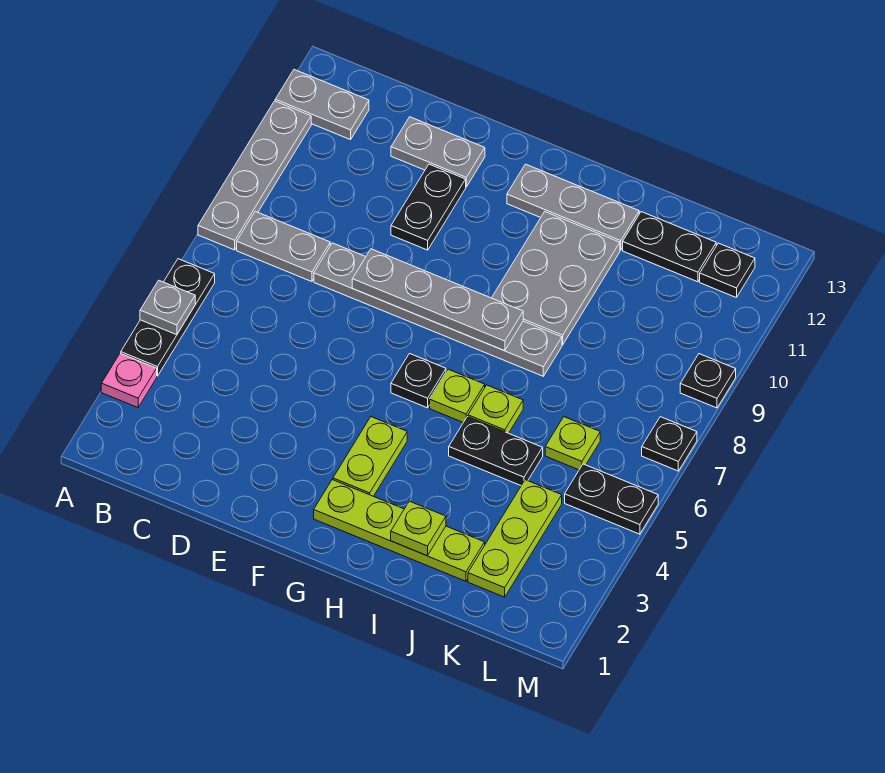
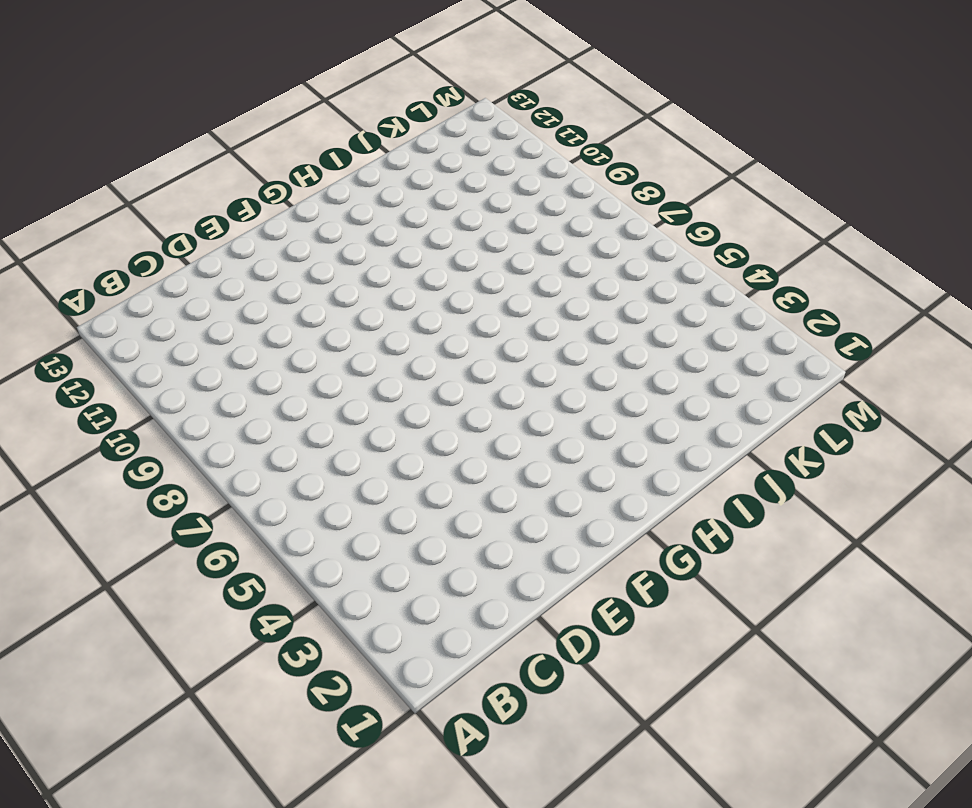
none -> pink plate A3 level 1
none -> black plate A4:A6 level 1
none -> grey plate A8:A11 level 1

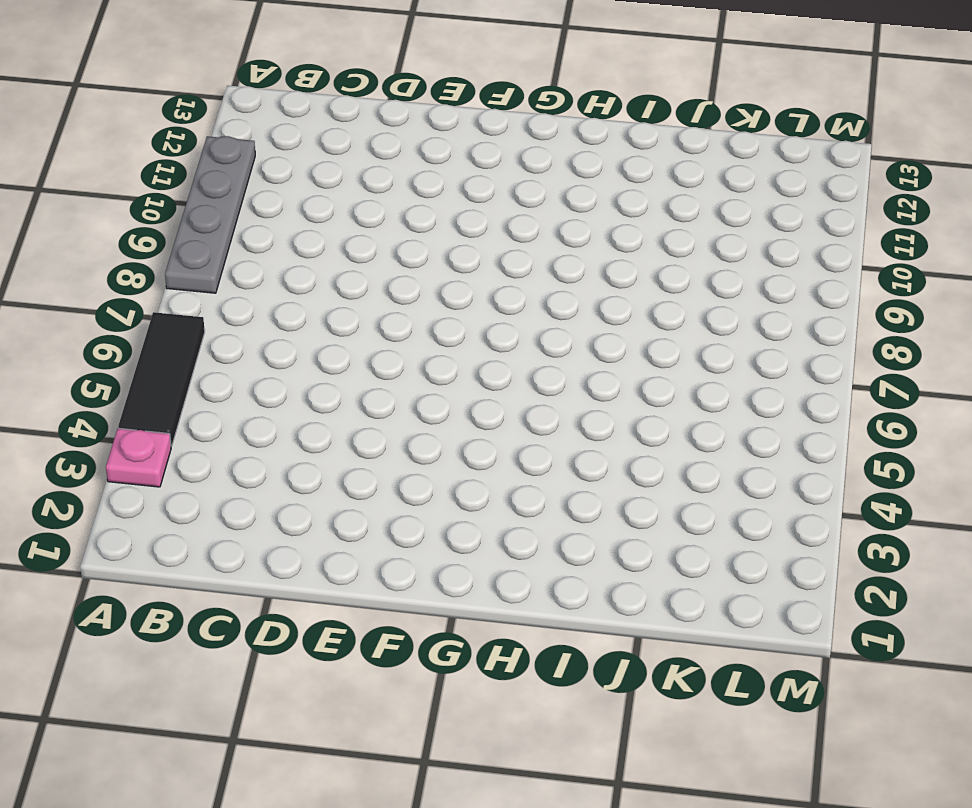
black tile A4:A6 level 1 -> black plate A4:A6 level 1
none -> grey plate A12:B12 level 1
none -> grey plate B8:C8 level 1
none -> grey plate D8:I8 level 1

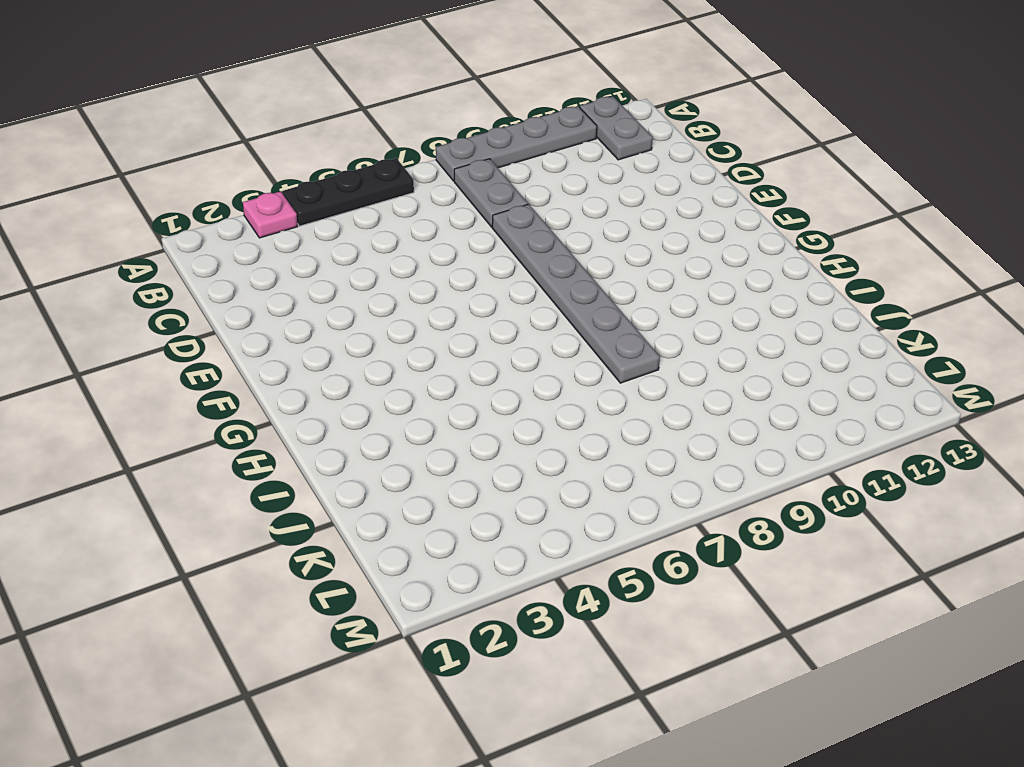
none -> grey plate D12:E12 level 1
none -> black plate E10:E11 level 1
none -> lime plate G2:J2 level 1

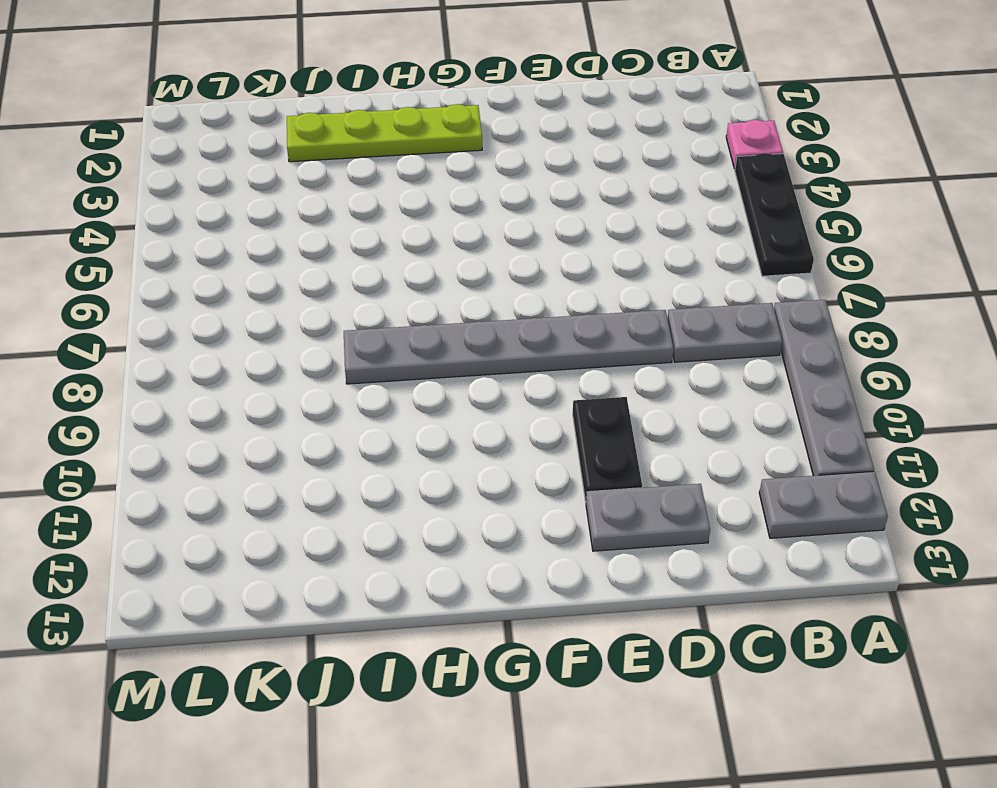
none -> lime plate G3:G4 level 1
none -> black plate G6 level 1
none -> grey plate G12:I12 level 1

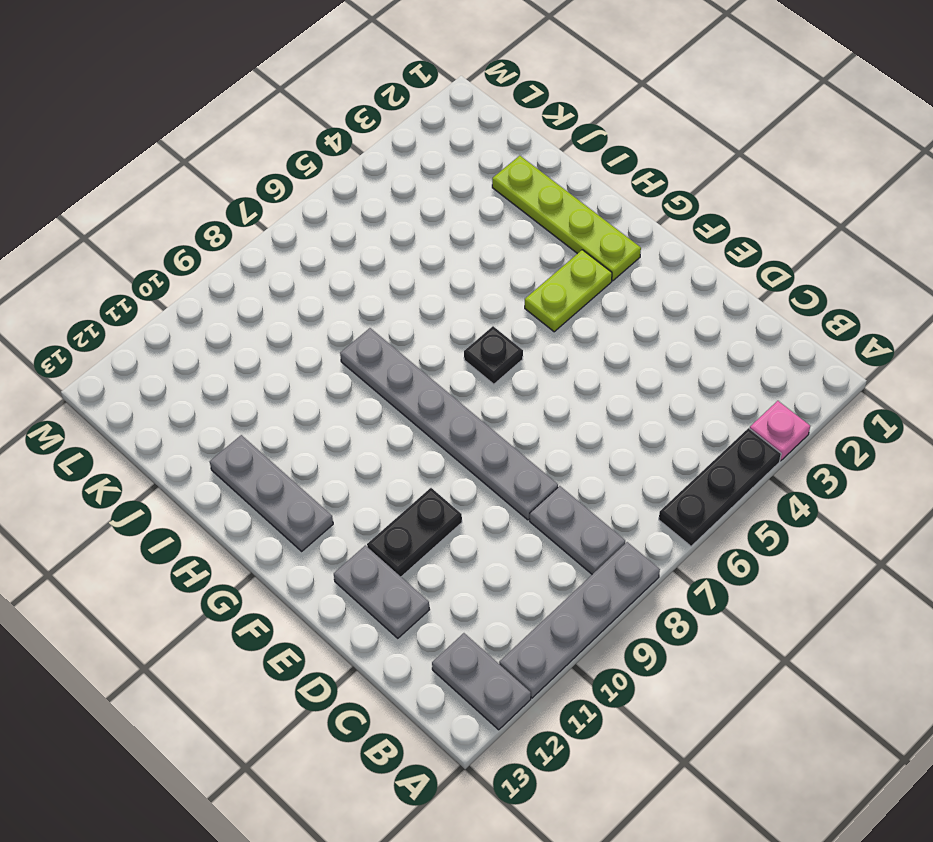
none -> lime plate H6 level 1
none -> grey plate H9:I11 level 1
none -> black plate I5:J5 level 1

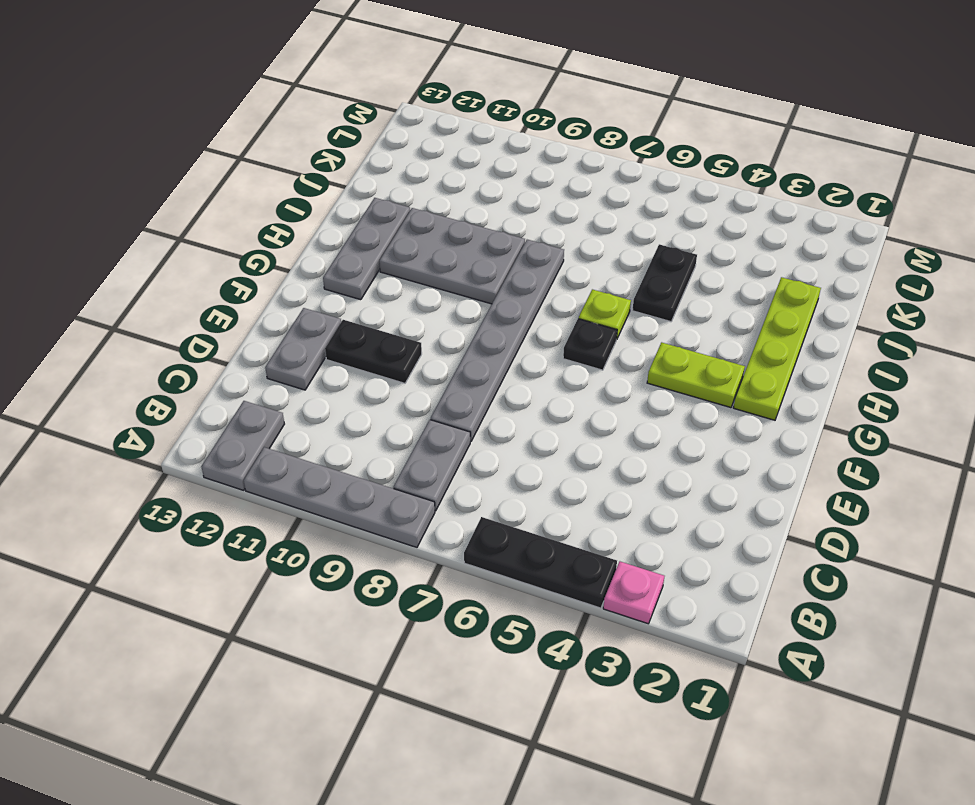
none -> lime plate I6 level 1
none -> black plate J12:K12 level 1
none -> lime plate K2:K4 level 1

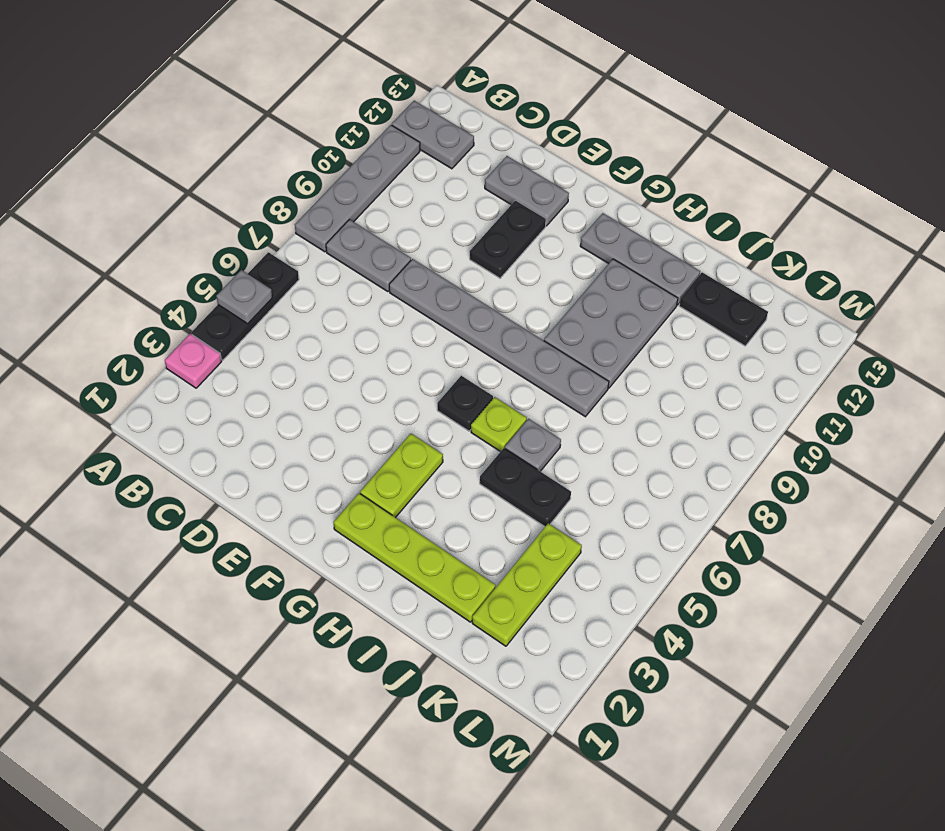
grey plate I6 level 1 -> lime plate I6 level 1
none -> lime plate K6 level 1
none -> black plate L5:M5 level 1
none -> black plate L12 level 1

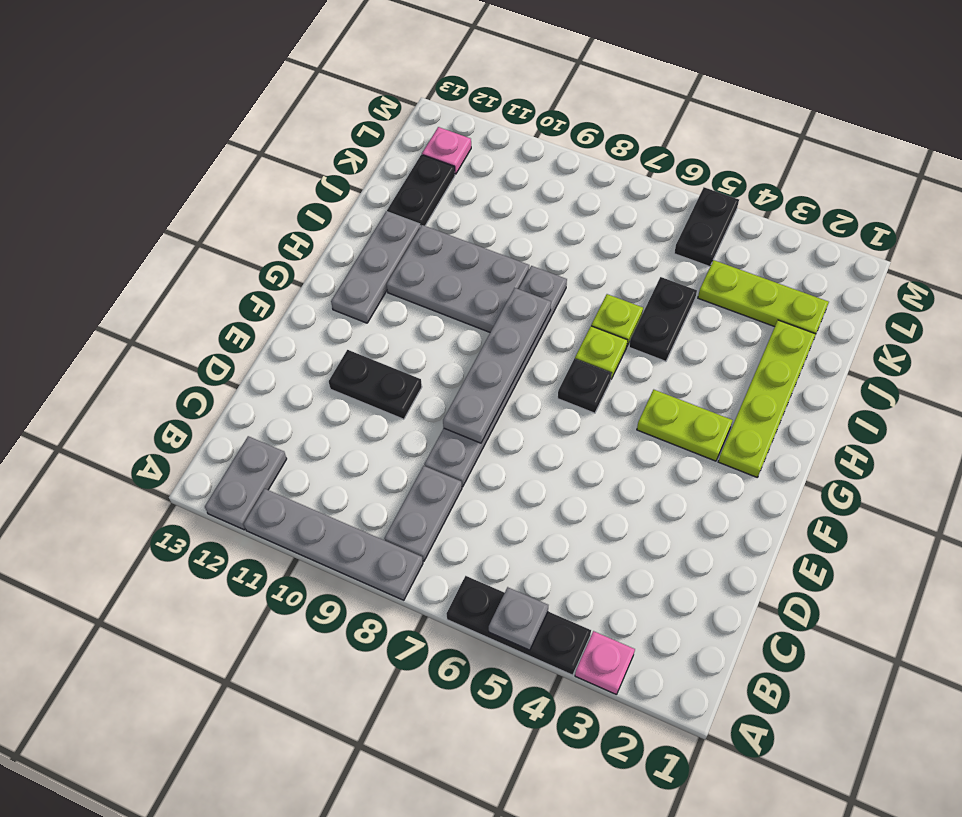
pink plate L12 level 1 -> black plate L12 level 1
none -> grey plate D12:E12 level 1
none -> lime plate K6 level 1
none -> black plate M7 level 1

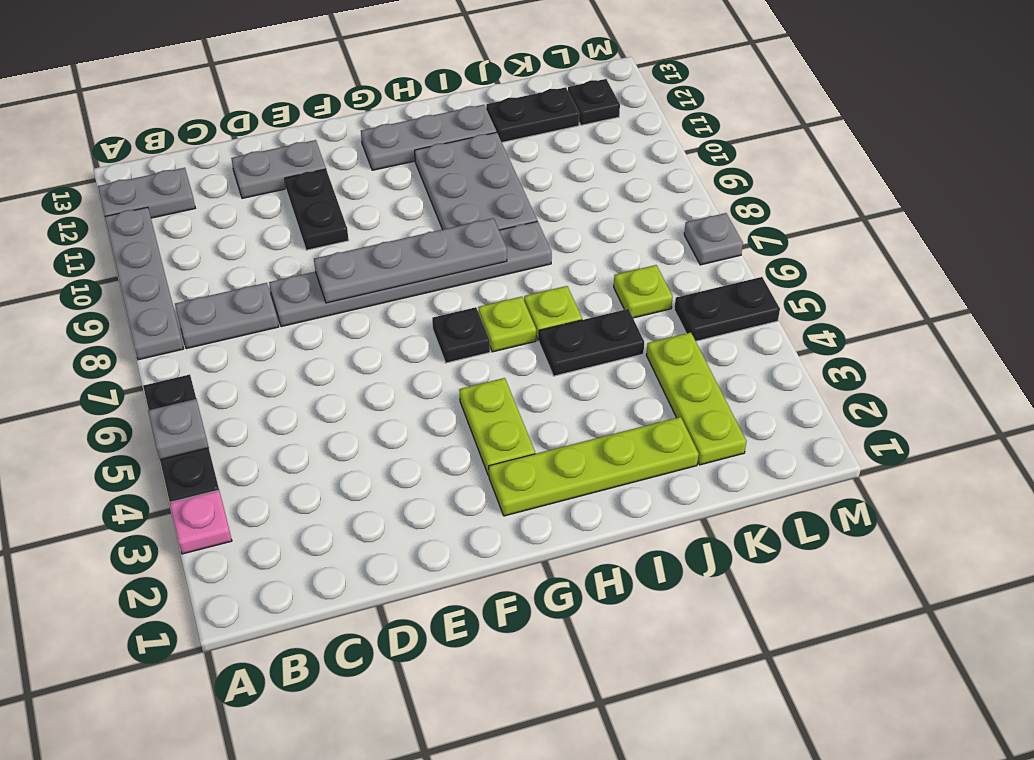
grey plate M7 level 1 -> black plate M7 level 1
none -> black plate M9 level 1
none -> lime plate I2 level 2

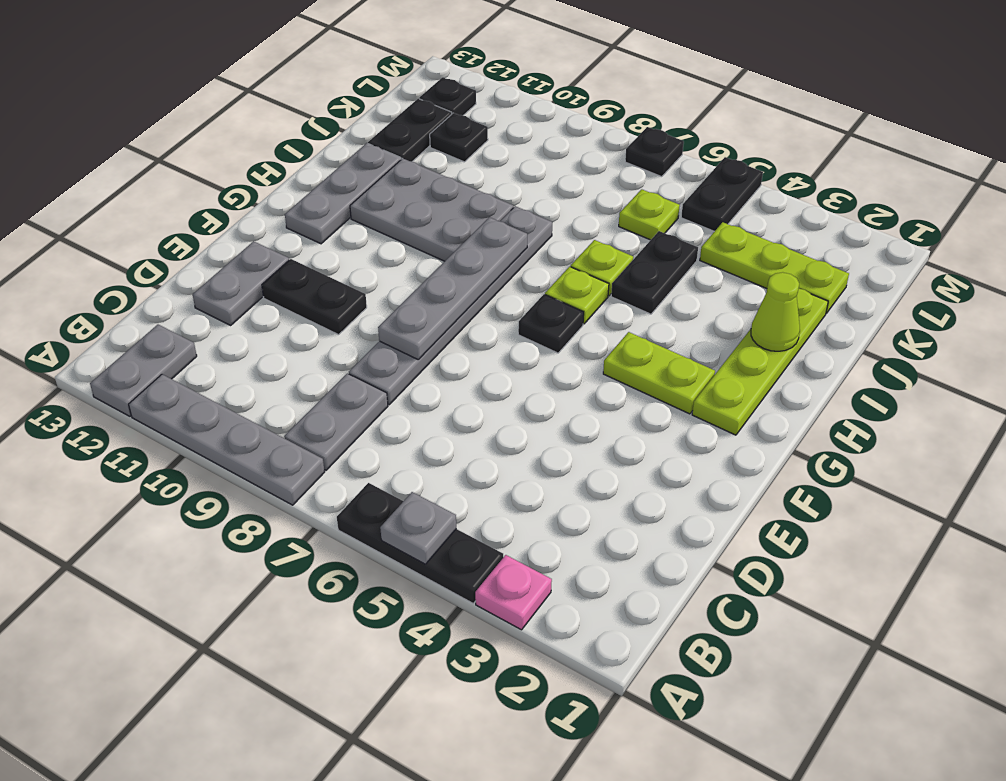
lime cone I2 level 2 -> lime plate I2 level 2
black plate K11 level 1 -> black plate M9 level 1

